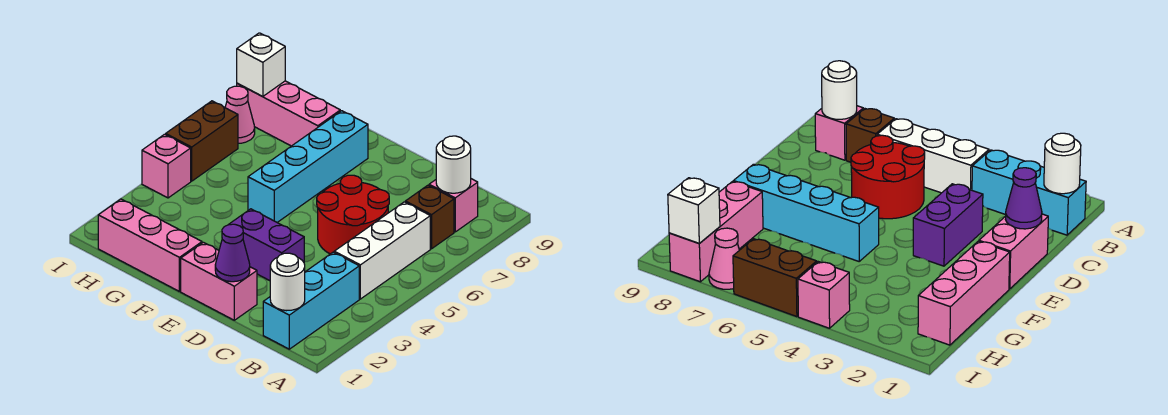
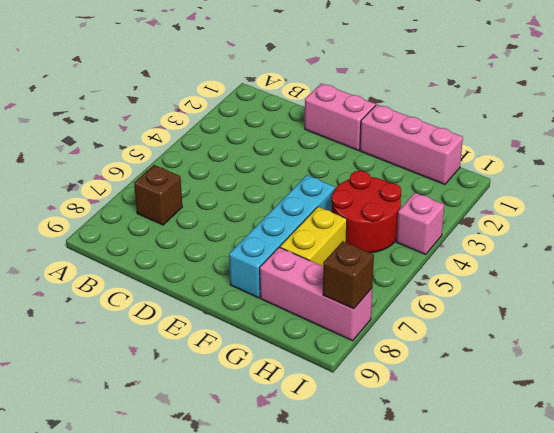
red round brick G4:H5 level 1 -> red round brick C5:D6 level 1
yellow brick G6:G7 level 1 -> none
brown brick I8 level 2 -> white brick I8 level 2
none -> cyan brick B1:B3 level 1
none -> white brick B4:B6 level 1
none -> pink brick B8 level 1

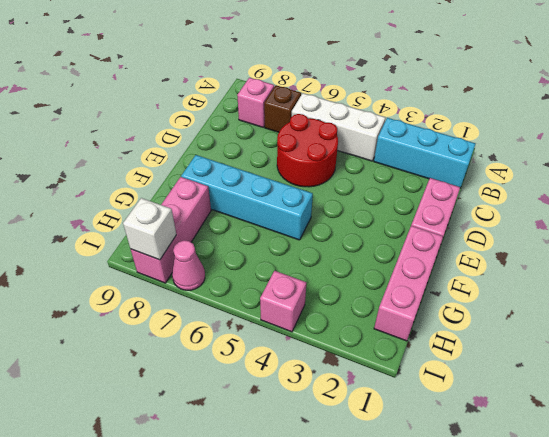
none -> purple brick D3:E3 level 1
none -> brown brick I5:I6 level 1
none -> white round brick B1 level 2

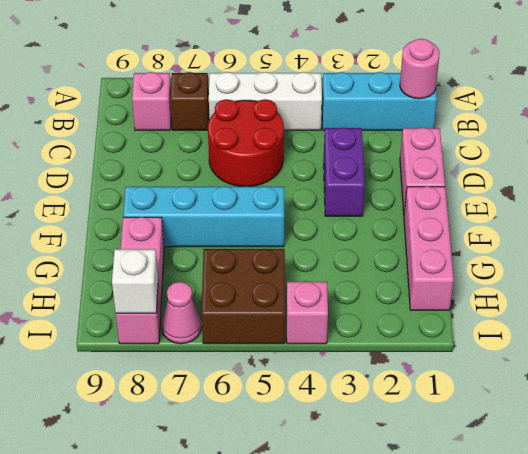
pink round brick B1 level 2 -> white round brick B1 level 2
brown brick H5:I6 level 1 -> brown brick I5:I6 level 1
none -> white round brick B8 level 2
none -> purple cone D1 level 2

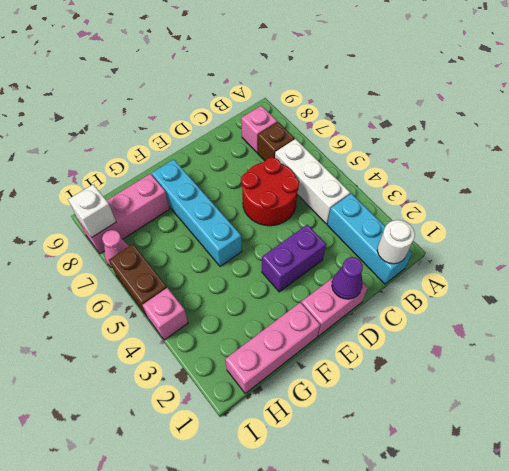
none -> white round brick B8 level 2

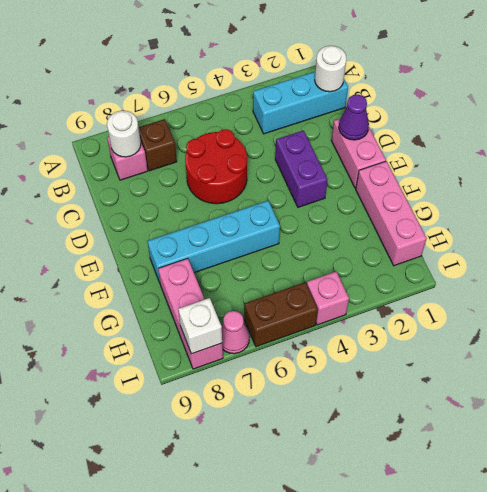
none -> white brick B4:B6 level 1

